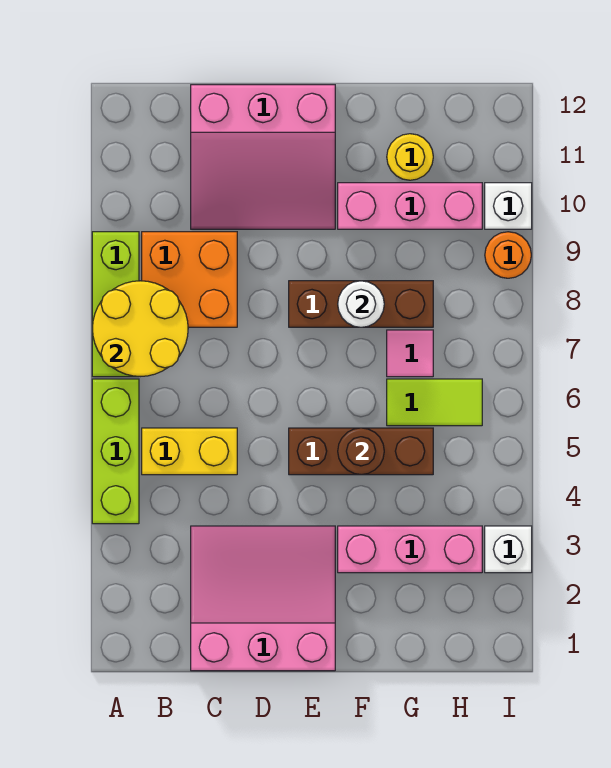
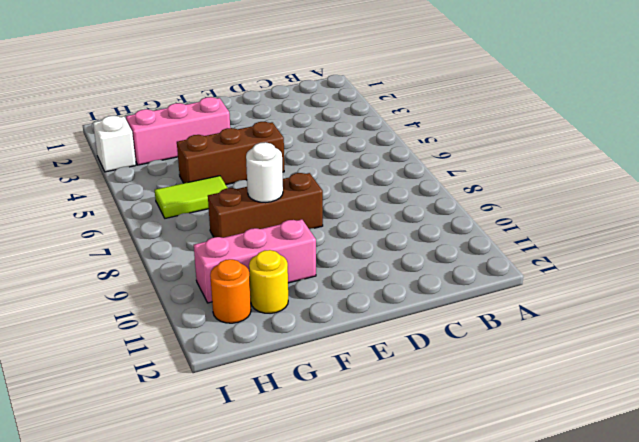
orange round brick H11 level 1 -> orange round brick I9 level 1
none -> lime brick A4:A6 level 1
none -> lime brick A7:A9 level 1
none -> yellow brick B5:C5 level 1

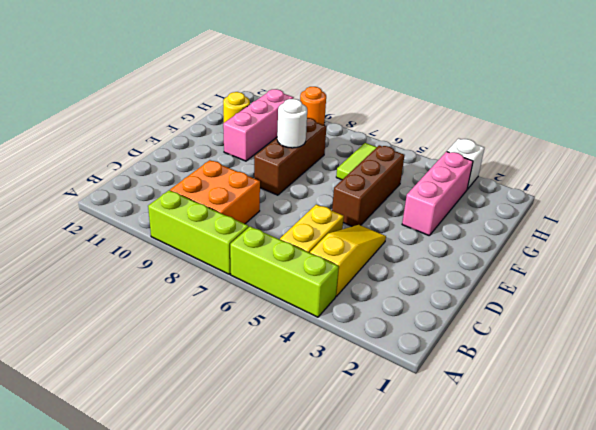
yellow slope B4:D4 level 1 top B -> none
none -> pink slope C1:E3 level 1 top 1
none -> pink slope C10:E12 level 1 top 12
none -> pink tile G7 level 1

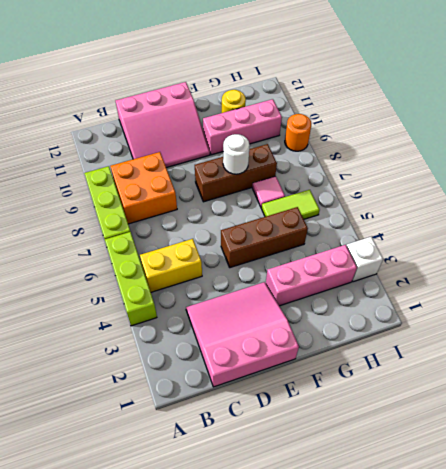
none -> white brick I10 level 1
none -> yellow round brick A7:B8 level 2
none -> brown round brick F5 level 2

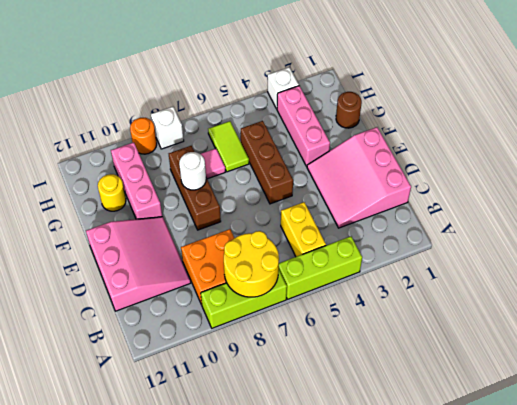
brown round brick G1 level 1 -> brown round brick F5 level 2
white brick I8 level 1 -> white brick I10 level 1

